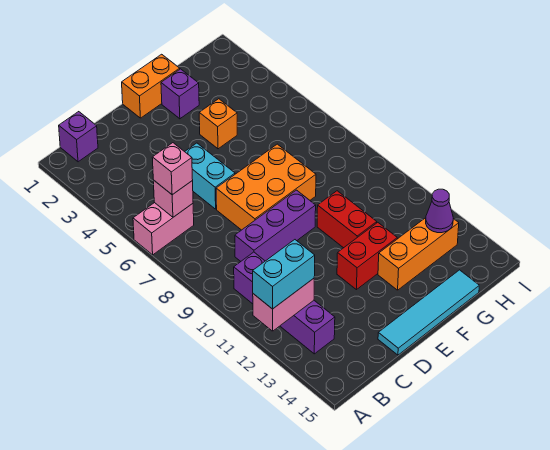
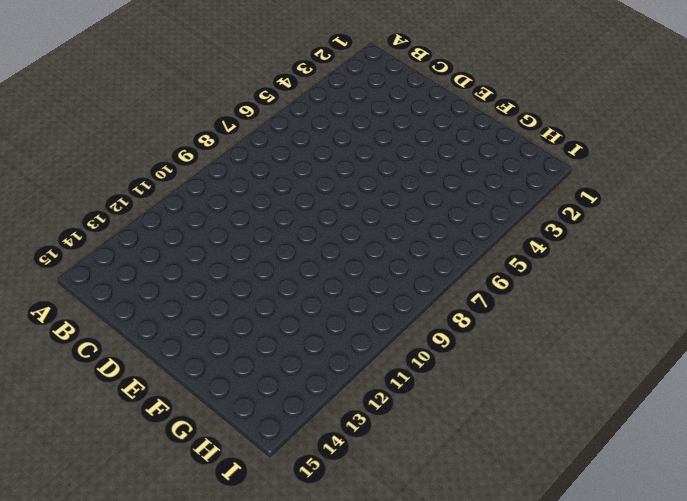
none -> pink brick A6:B6 level 1
none -> purple brick B1 level 1
none -> purple brick B10:B13 level 1

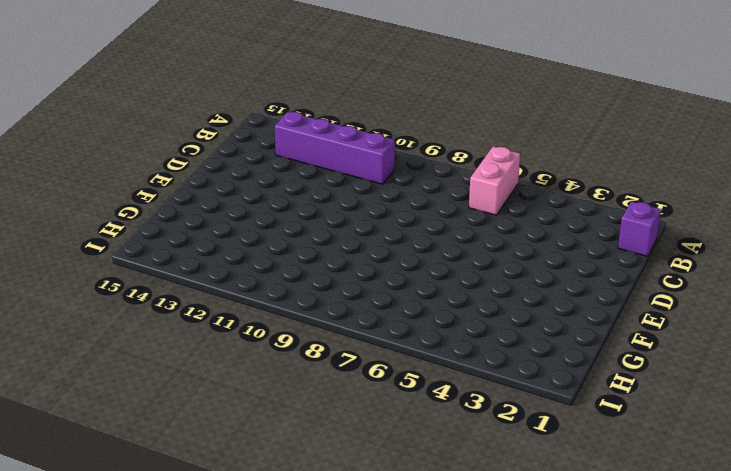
none -> purple brick C9:E9 level 1
none -> cyan brick D5:D6 level 1
none -> orange brick D7:F8 level 1

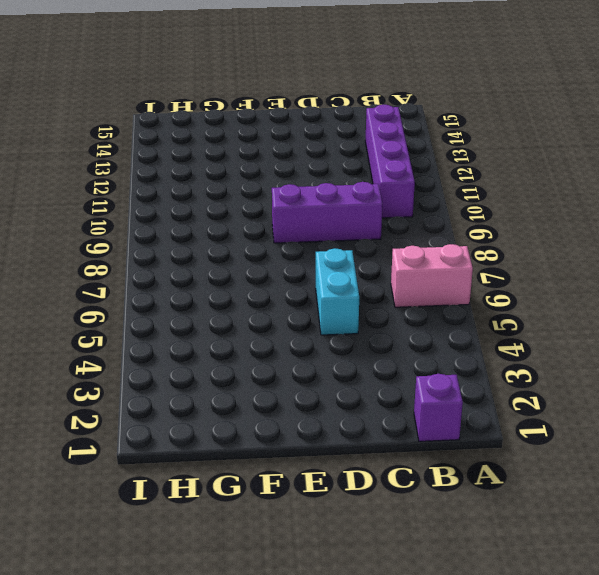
none -> orange brick D7:F8 level 1
none -> cyan tile D15:G15 level 1
none -> orange brick E1:F1 level 1

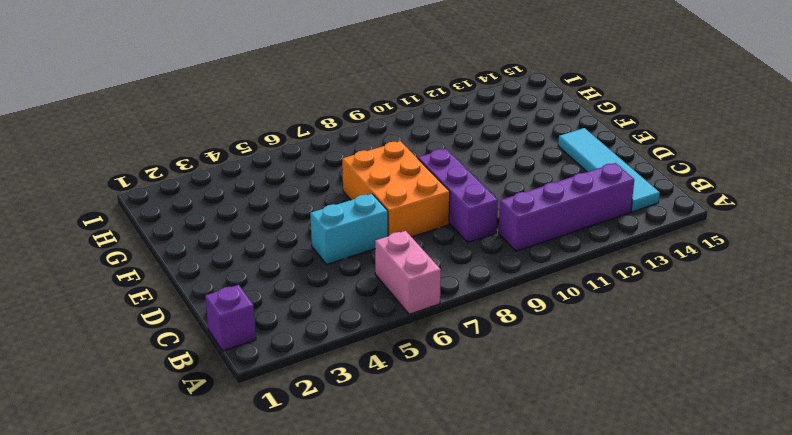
cyan tile B14:E14 level 1 -> cyan tile D15:G15 level 1
none -> orange brick E1:F1 level 1
none -> red brick E12:F12 level 1
none -> purple brick F2 level 1

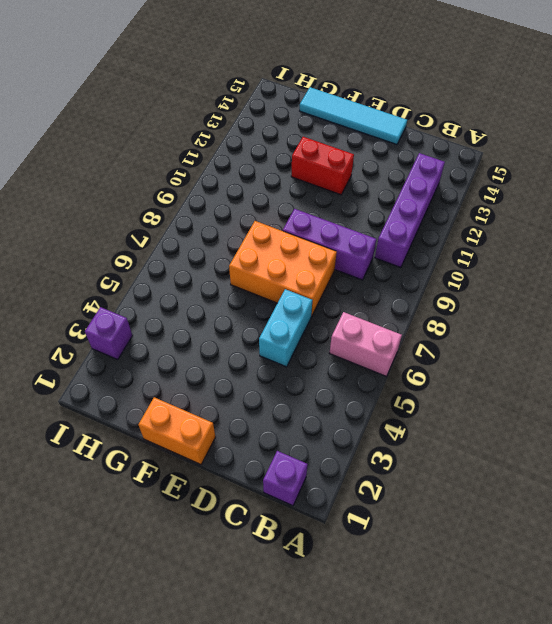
purple brick I3 level 1 -> purple brick F2 level 1
none -> orange brick F4 level 1
none -> red brick F10:F11 level 1
none -> orange brick F13:H13 level 1

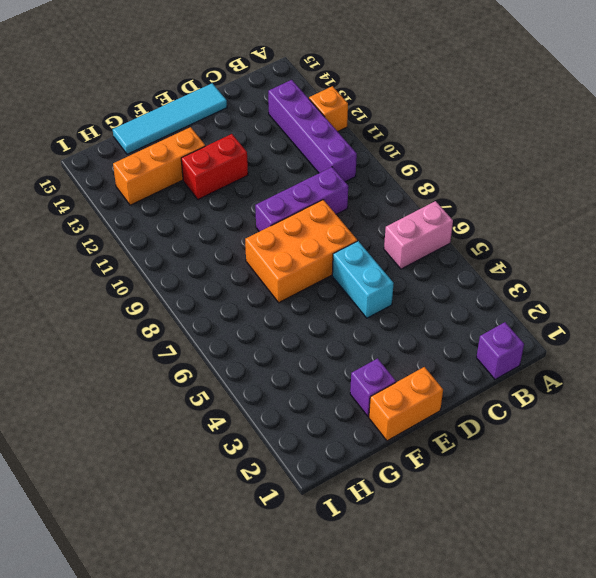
orange brick A12 level 1 -> orange brick F4 level 1
none -> red brick F10:F11 level 1
none -> pink brick A12:B12 level 2
none -> pink brick B6 level 2

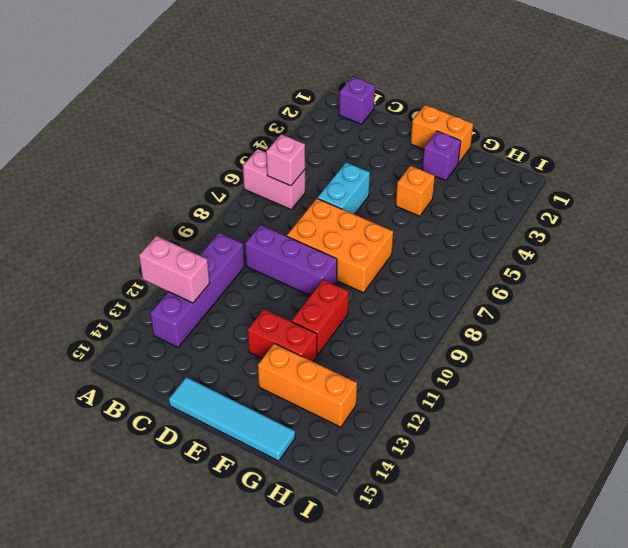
none -> purple cone H13 level 2
none -> cyan brick A12:B12 level 3
none -> pink brick B6 level 3

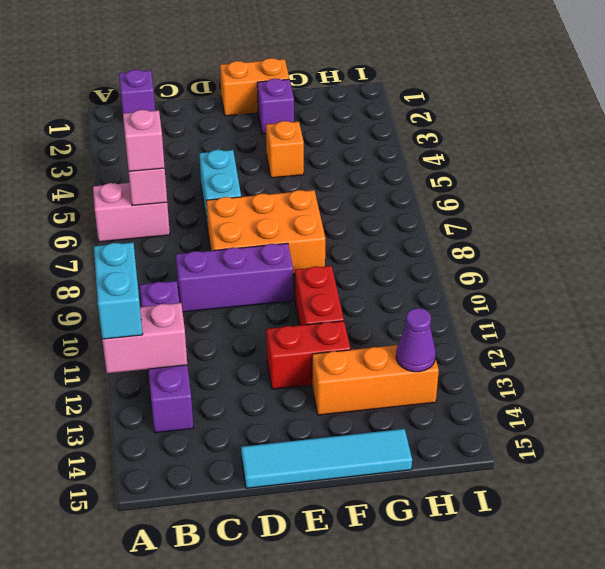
cyan brick A11:A12 level 3 -> cyan brick A12:B12 level 3

